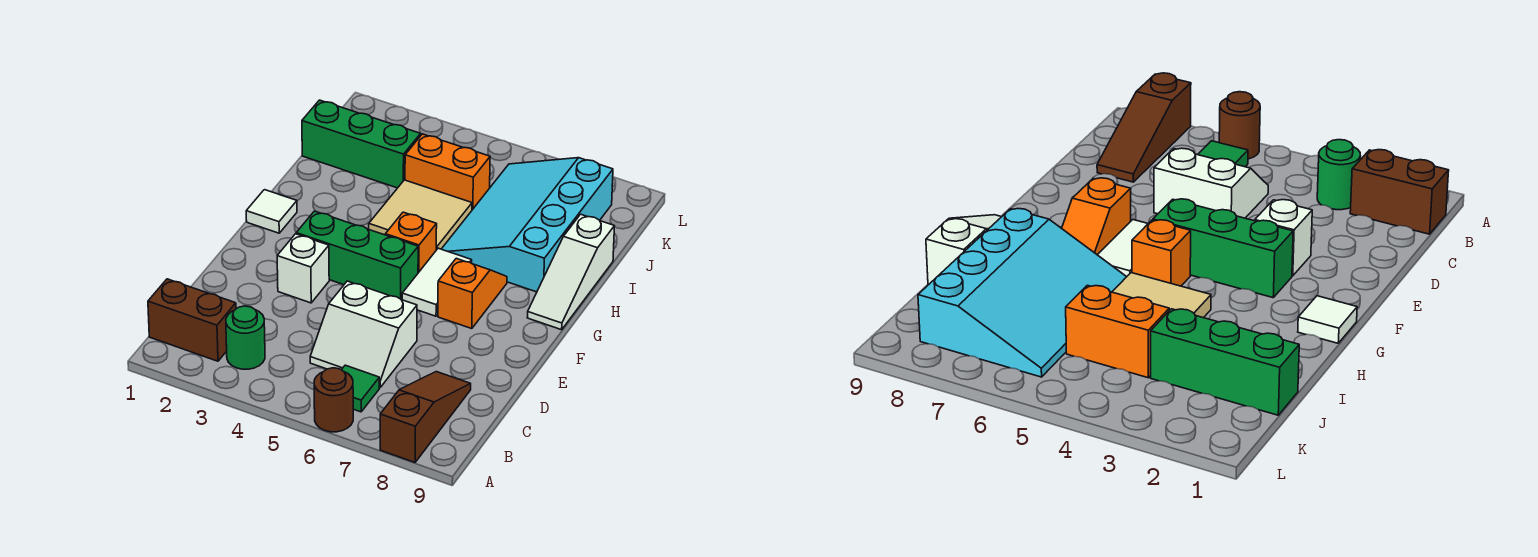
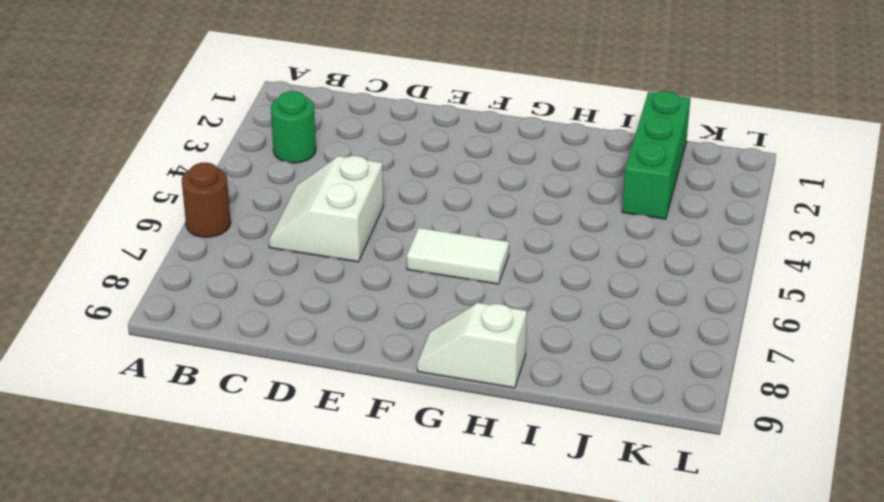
white slope G9:H9 level 1 top H -> white slope G9:I9 level 1 top I
none -> brown slope A8:C8 level 1 top A
none -> brown brick B1:B2 level 1
none -> green tile B6 level 1

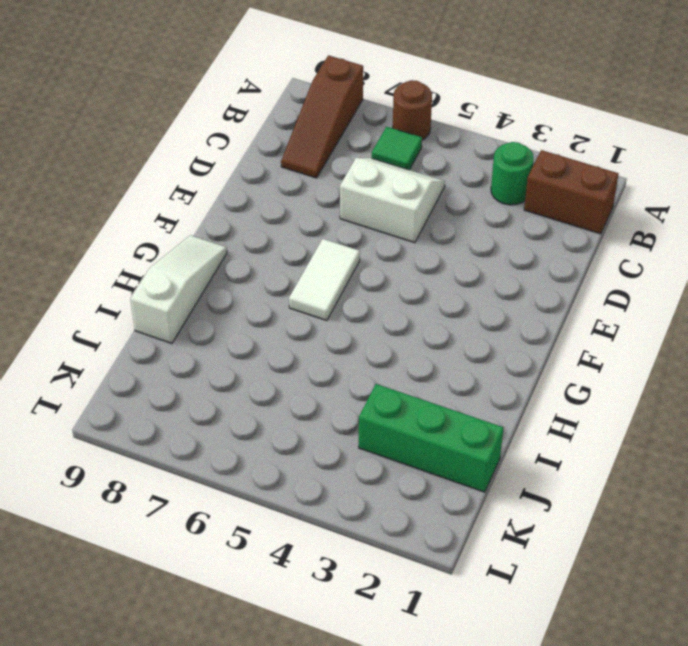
none -> white brick E3 level 1
none -> green brick F3:F5 level 1
none -> orange slope F7:G7 level 1 top F

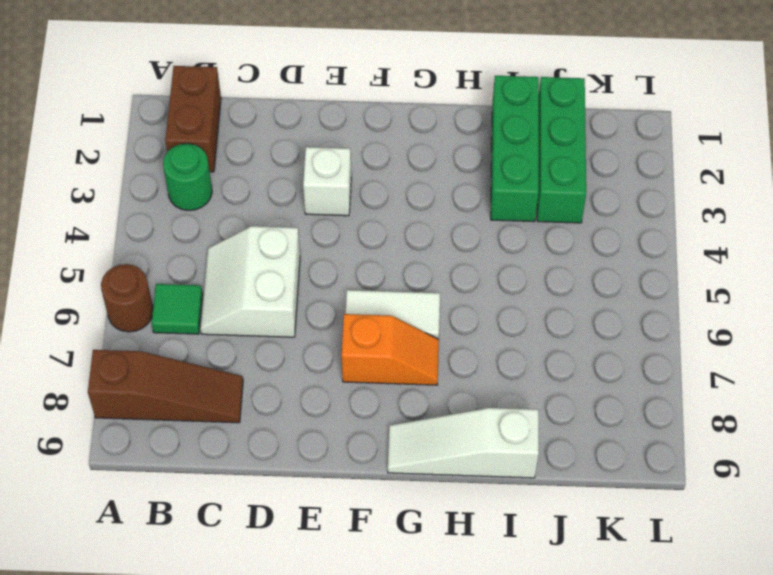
green brick I1:I3 level 1 -> green brick F3:F5 level 1
none -> white tile G1 level 1
none -> orange brick G5 level 1
none -> tan tile H4:I5 level 1

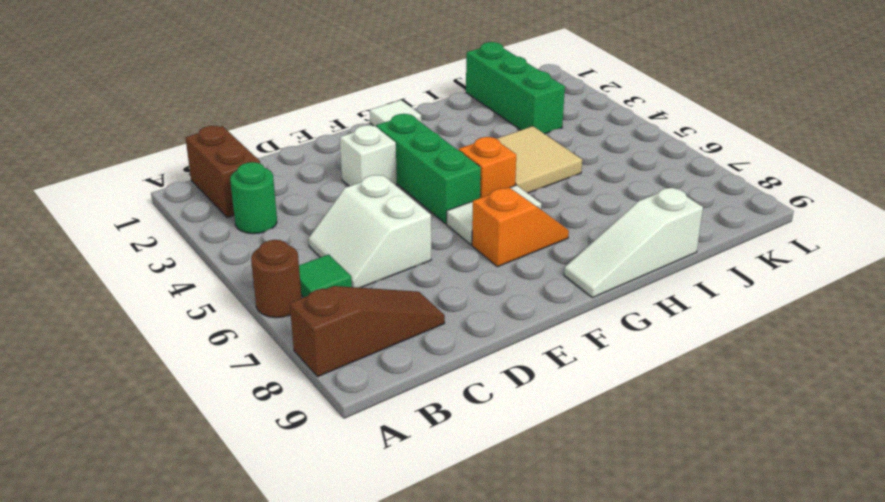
none -> cyan slope H6:K8 level 1 top 8
none -> orange brick J4:J5 level 1

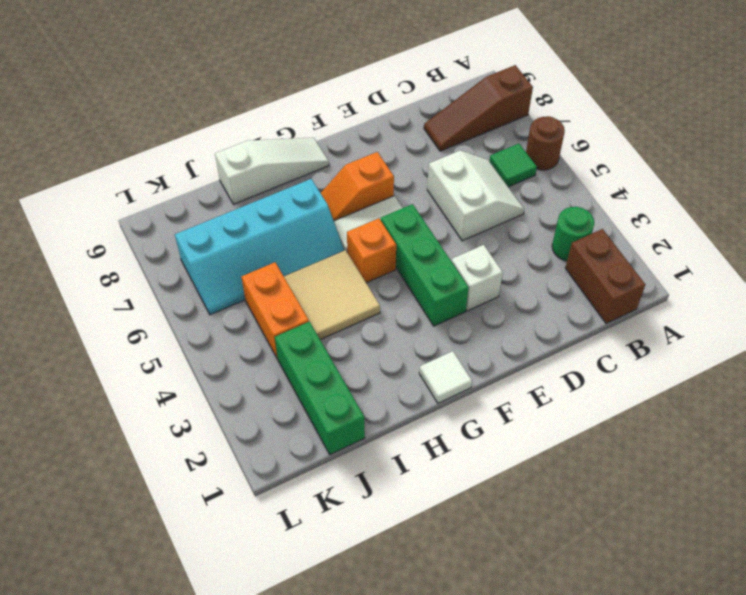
cyan slope H6:K7 level 1 top 7 -> cyan slope H6:K8 level 1 top 8

